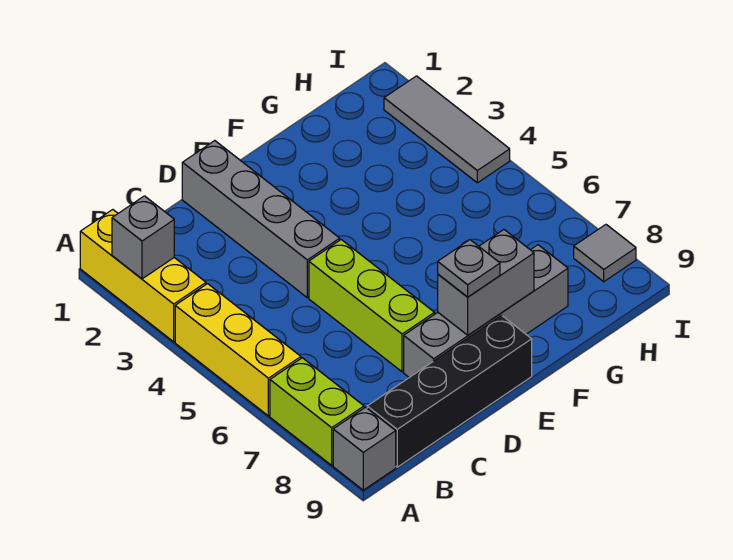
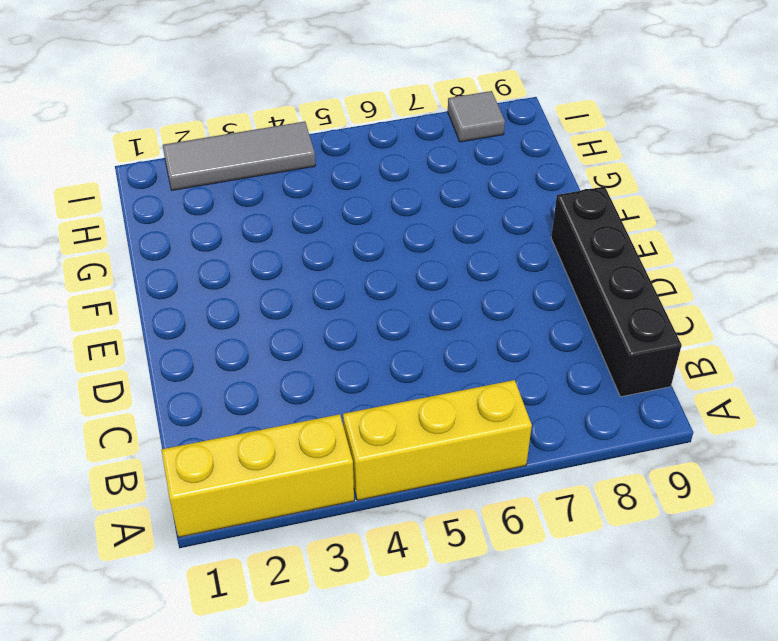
none -> lime brick A7:A8 level 1
none -> grey brick A9 level 1
none -> grey brick D1:D4 level 1

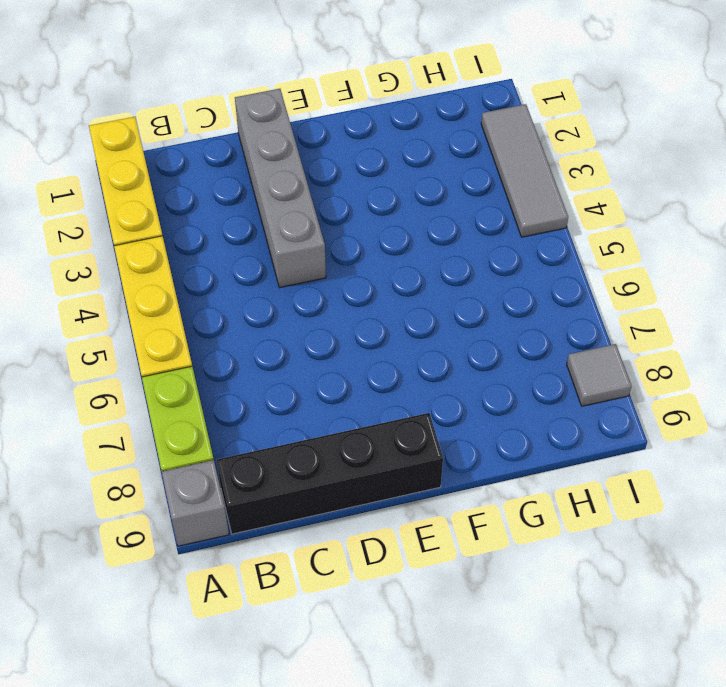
none -> lime brick D5:D7 level 1
none -> grey brick D8:G8 level 1
none -> grey brick A2 level 2

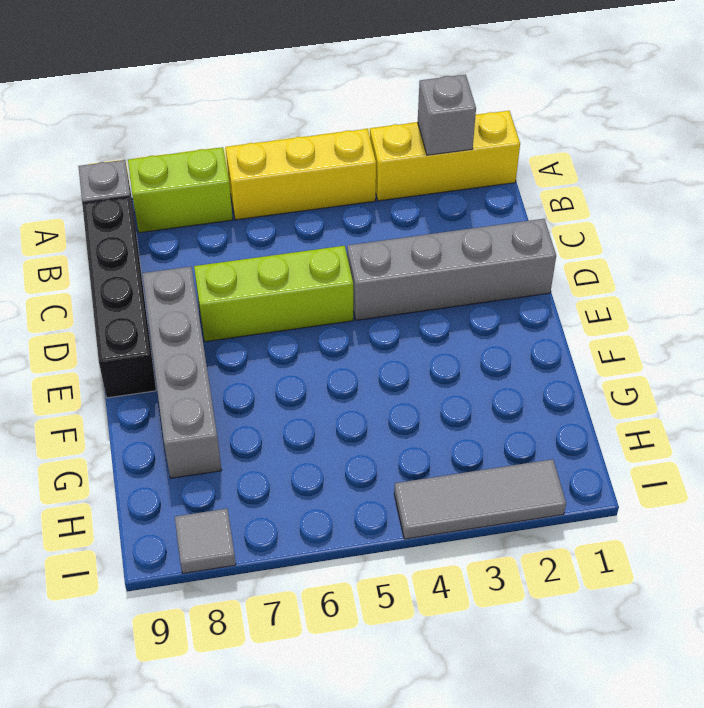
none -> grey brick E8:F8 level 2
none -> grey plate E8 level 3

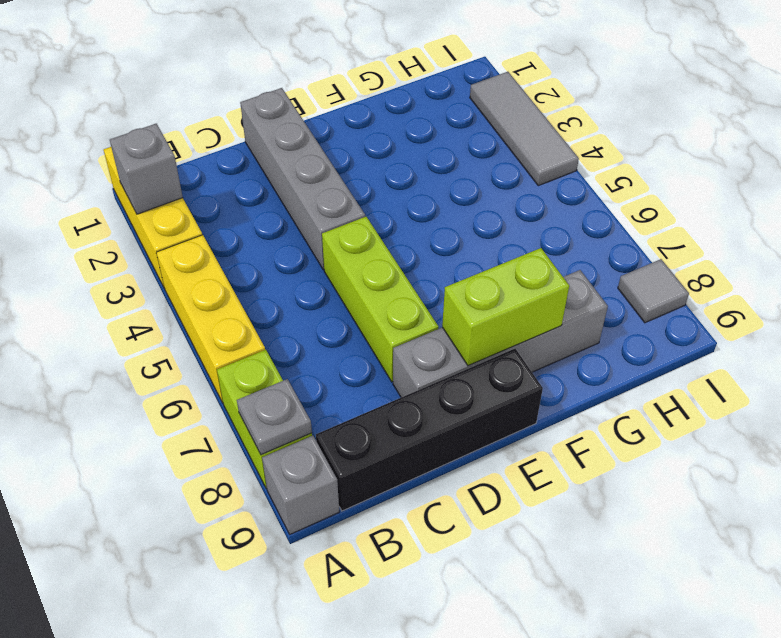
grey plate A8 level 2 -> grey plate E8 level 3
lime brick E8:F8 level 2 -> grey brick E8:F8 level 2

